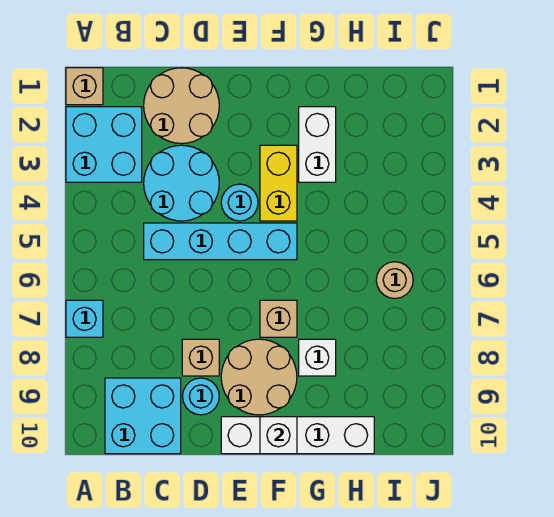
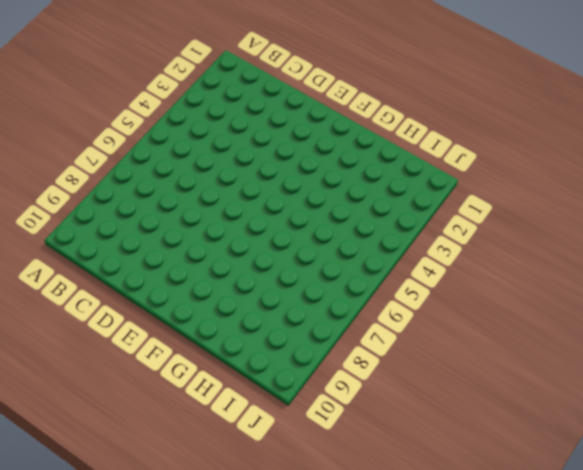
none -> tan brick A1 level 1
none -> cyan brick A2:B3 level 1
none -> cyan brick A7 level 1

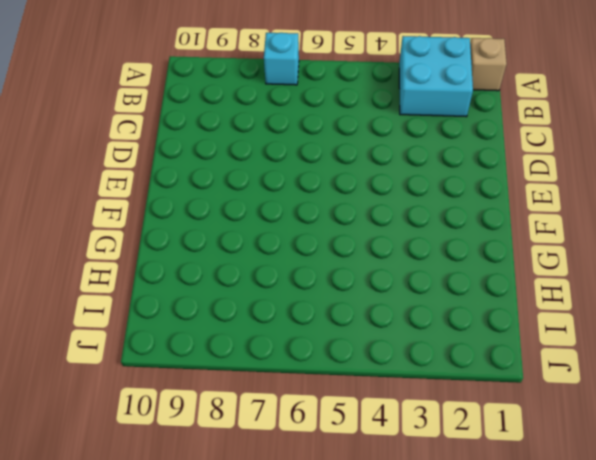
none -> cyan brick B9:C10 level 1
none -> tan round brick C1:D2 level 1
none -> cyan round brick C3:D4 level 1

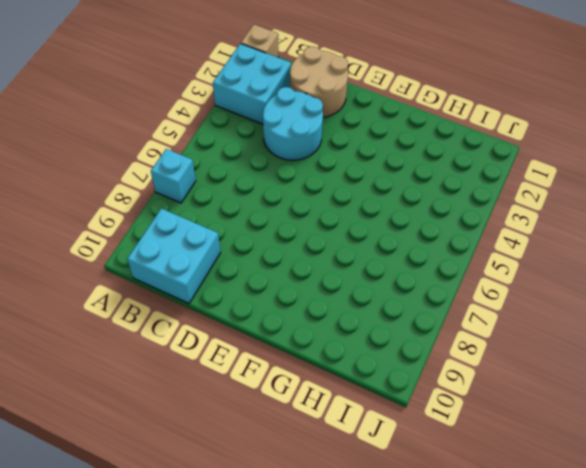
none -> cyan brick C5:F5 level 1
none -> tan brick D8 level 1
none -> cyan round brick D9 level 1

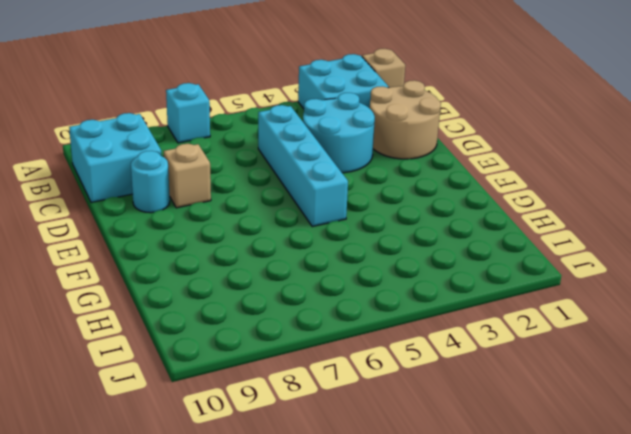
none -> cyan round brick E4 level 1
none -> tan round brick E8:F9 level 1
none -> white brick E10:H10 level 1

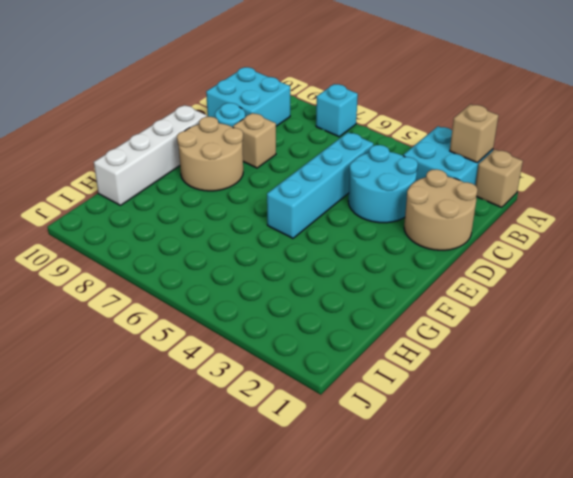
tan brick A2 level 2 -> tan brick F7 level 1
none -> cyan round brick E4 level 1
none -> yellow brick F3:F4 level 1
none -> white brick G2:G3 level 1

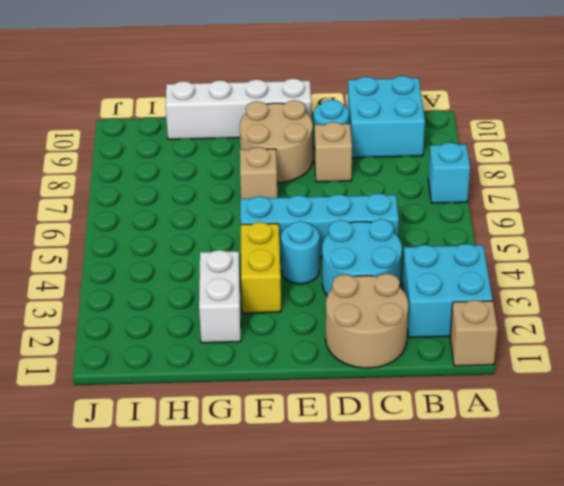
none -> white brick G8 level 1
none -> tan round brick I6 level 1
none -> white brick F10 level 2

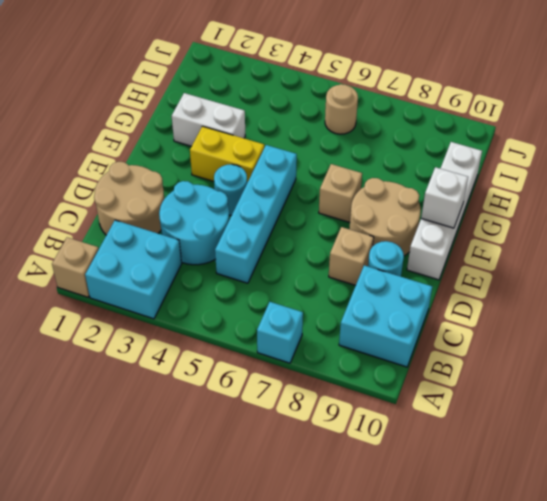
none -> white brick G8 level 1

